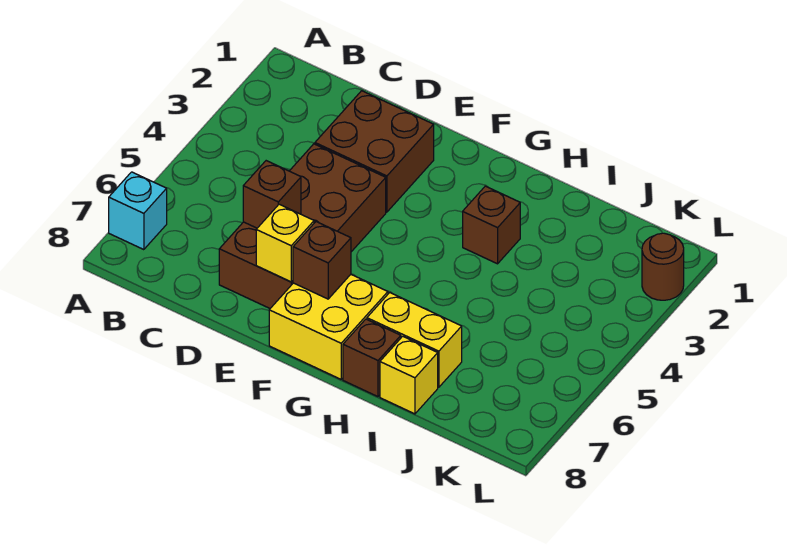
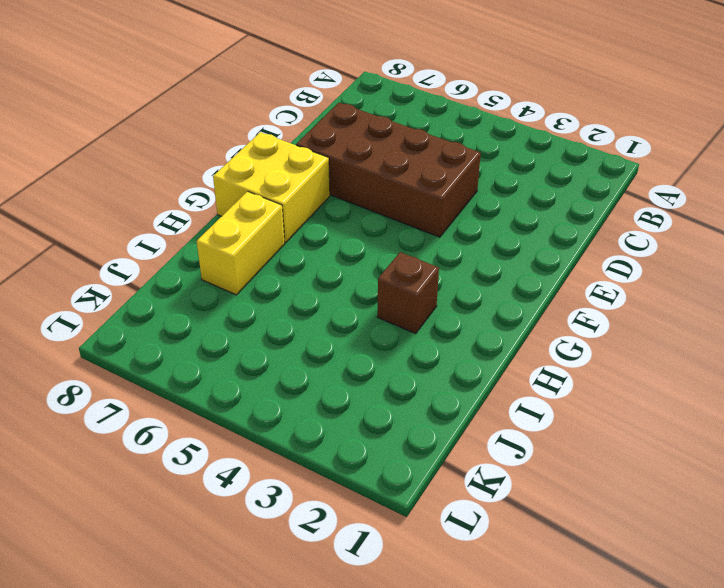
none -> cyan brick A7 level 1
none -> brown brick D2:E3 level 1
none -> brown brick H8 level 1

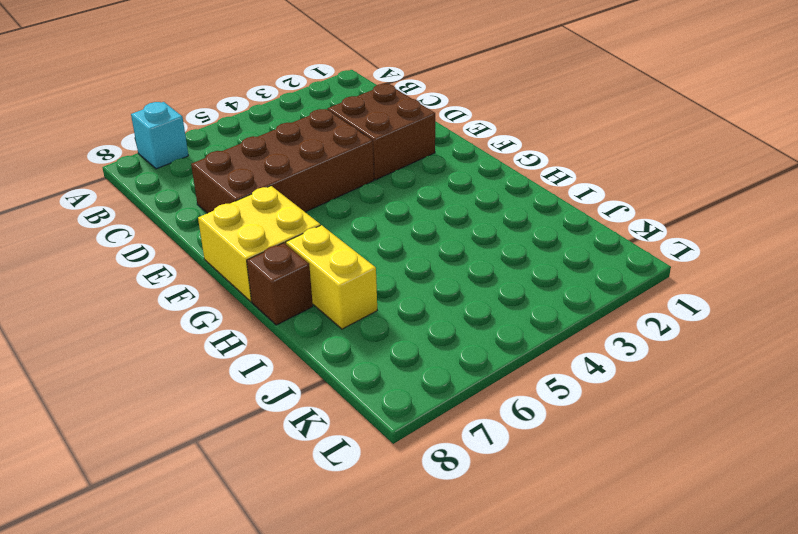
none -> brown brick H3 level 1
none -> yellow brick I8 level 1
none -> brown round brick L2 level 1

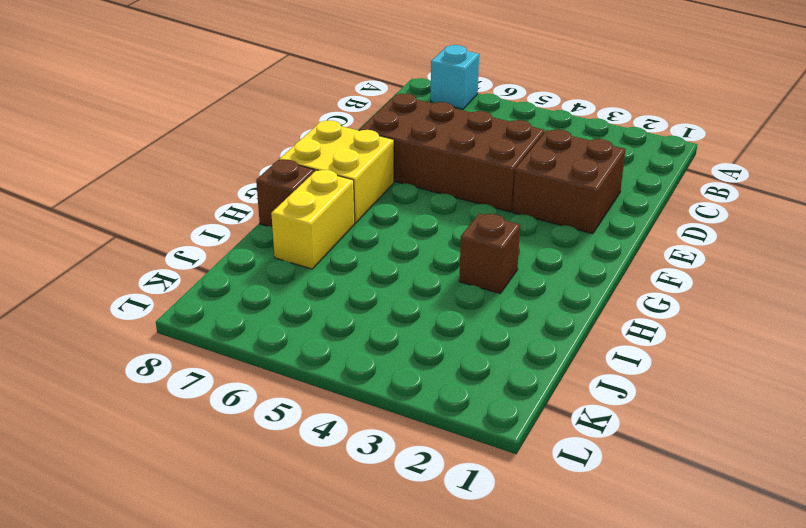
none -> yellow brick I8 level 1
none -> brown round brick L2 level 1
none -> brown brick D6 level 2

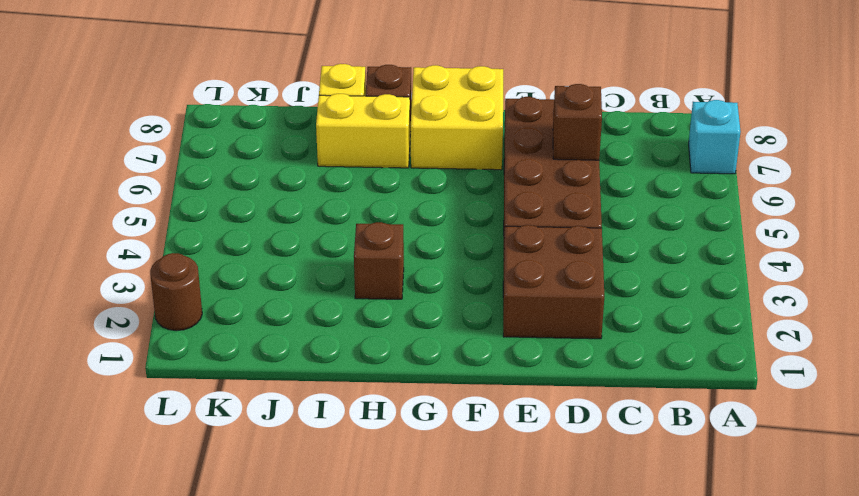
none -> yellow brick E7 level 2
none -> brown brick F7 level 2

